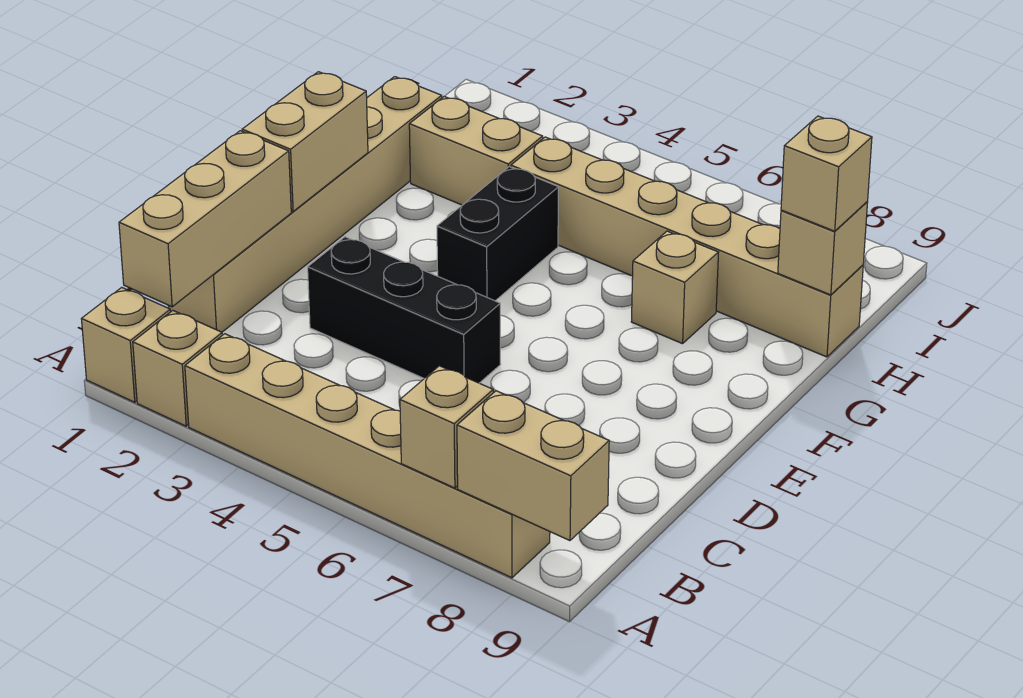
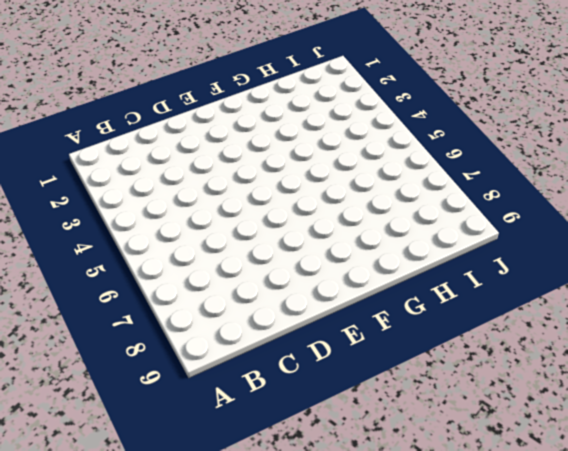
none -> tan brick A1 level 1
none -> tan brick A2 level 1
none -> tan brick A3:A8 level 1

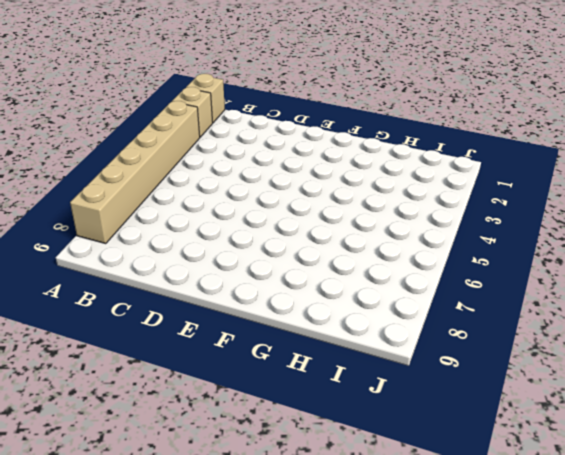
none -> tan brick C1:H1 level 1
none -> black brick D3:D5 level 1
none -> black brick F4:G4 level 1

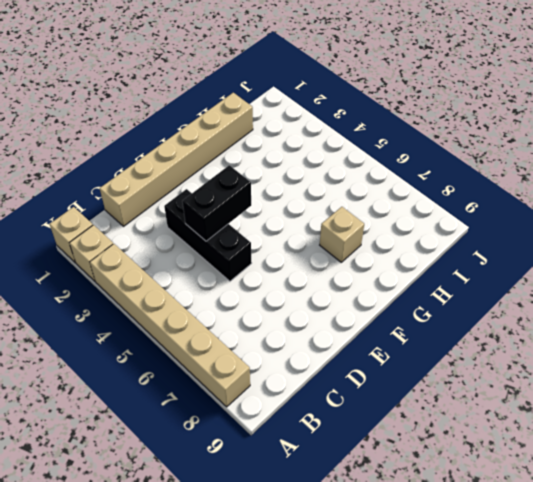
black brick D4:E4 level 2 -> black brick F4:G4 level 1
none -> tan brick H2:H3 level 1
none -> tan brick H4:H9 level 1
none -> tan brick A7 level 2

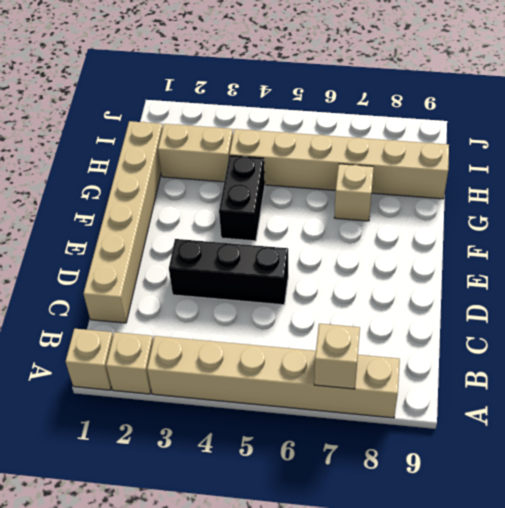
none -> tan brick A8:A9 level 2
none -> tan brick B1:D1 level 2
none -> tan brick E1:F1 level 2

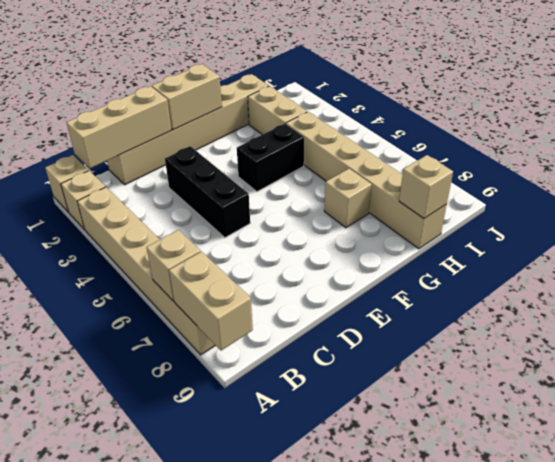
none -> tan brick H9 level 3

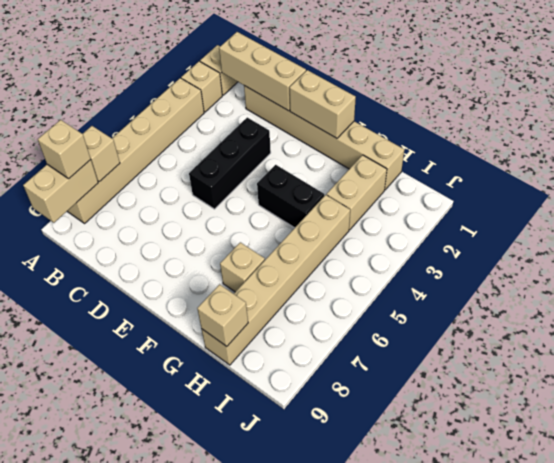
tan brick A8 level 3 -> tan brick H9 level 3

